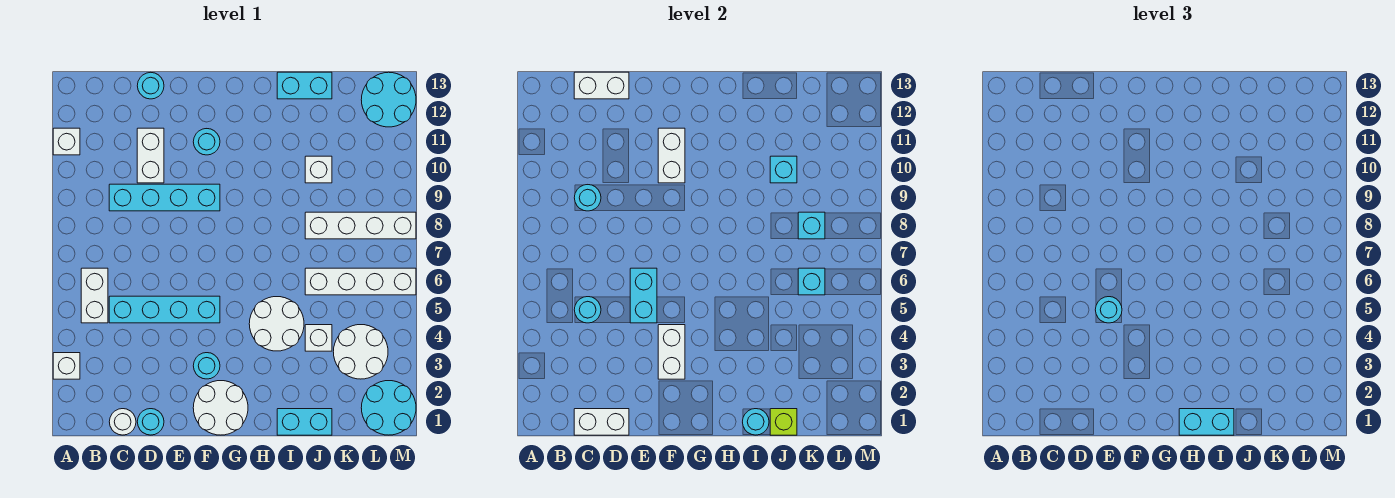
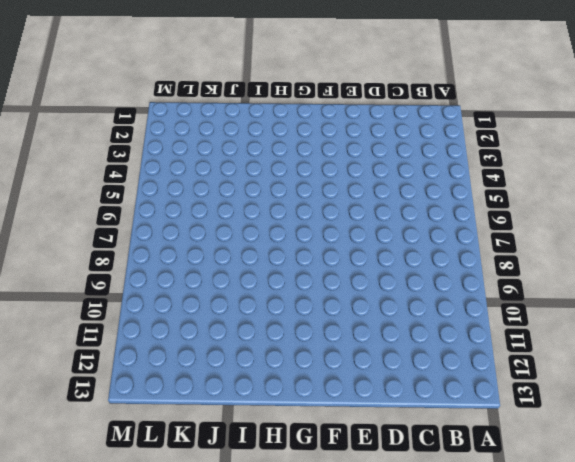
none -> white brick A3 level 1
none -> white brick A11 level 1
none -> white brick B5:B6 level 1
none -> white round brick C1 level 1

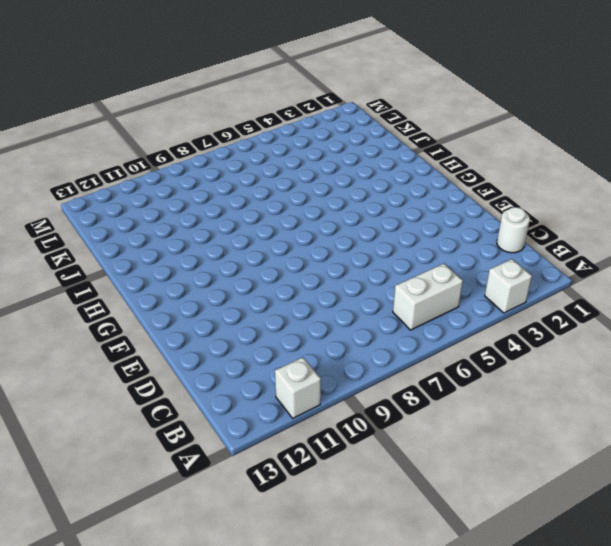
none -> cyan brick C5:F5 level 1
none -> cyan brick C9:F9 level 1
none -> cyan round brick D1 level 1
none -> white brick D10:D11 level 1

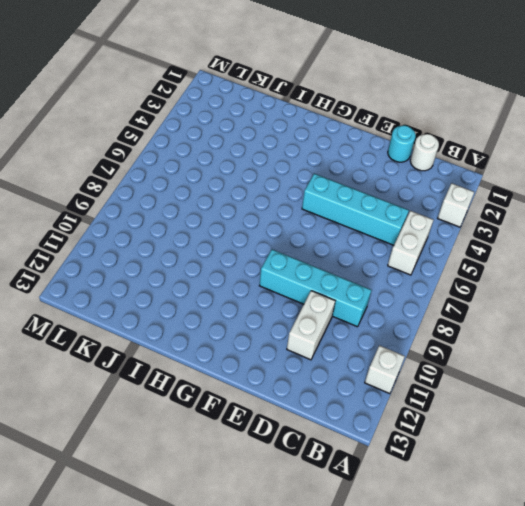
none -> cyan round brick D13 level 1
none -> white round brick F1:G2 level 1
none -> cyan round brick F3 level 1
none -> cyan round brick F11 level 1

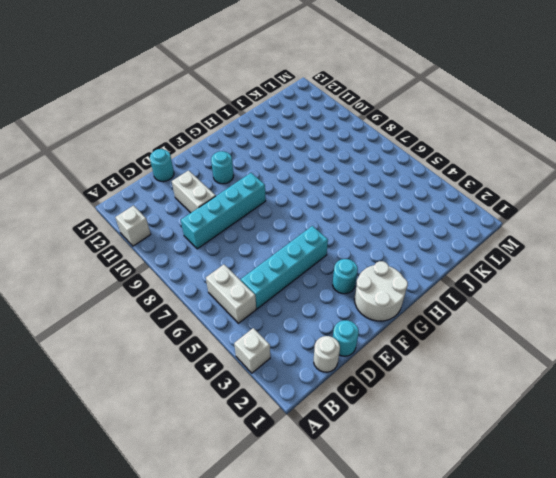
none -> white round brick H4:I5 level 1
none -> cyan brick I1:J1 level 1
none -> cyan brick I13:J13 level 1
none -> white brick J4 level 1

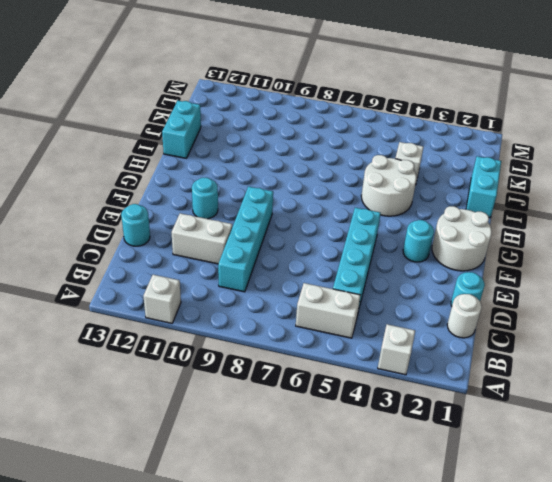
none -> white brick J6:M6 level 1
none -> white brick J8:M8 level 1
none -> white brick J10 level 1
none -> white round brick K3:L4 level 1

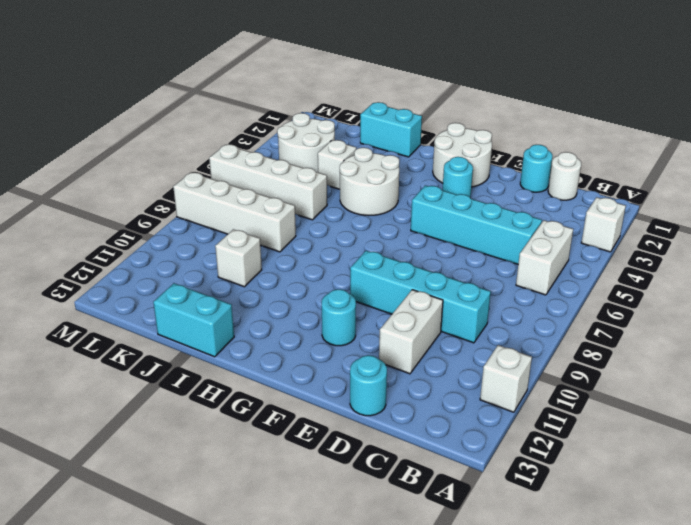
none -> cyan round brick L1:M2 level 1
none -> cyan round brick L12:M13 level 1
none -> white brick C1:D1 level 2
none -> cyan round brick C5 level 2

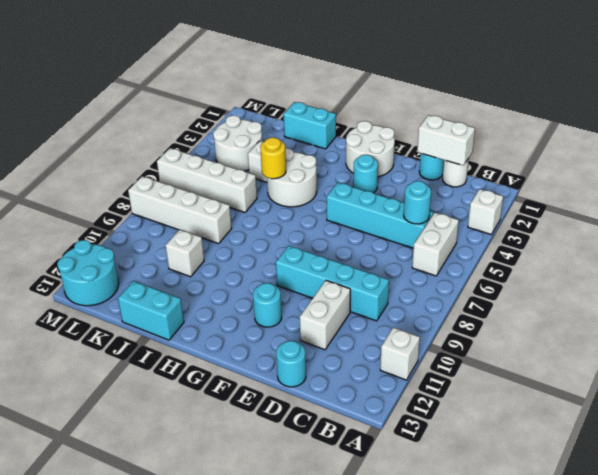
yellow round brick I5 level 2 -> none
none -> cyan round brick L1:M2 level 1
none -> cyan round brick C9 level 2
none -> white brick C13:D13 level 2
none -> cyan brick E5:E6 level 2

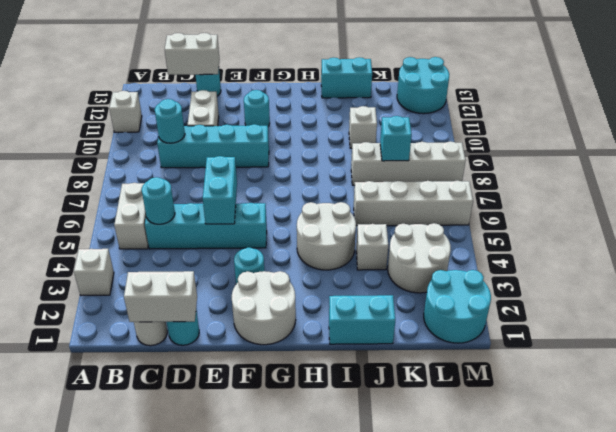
none -> white brick F3:F4 level 2
none -> white brick F10:F11 level 2
none -> cyan round brick I1 level 2
none -> lime brick J1 level 2

